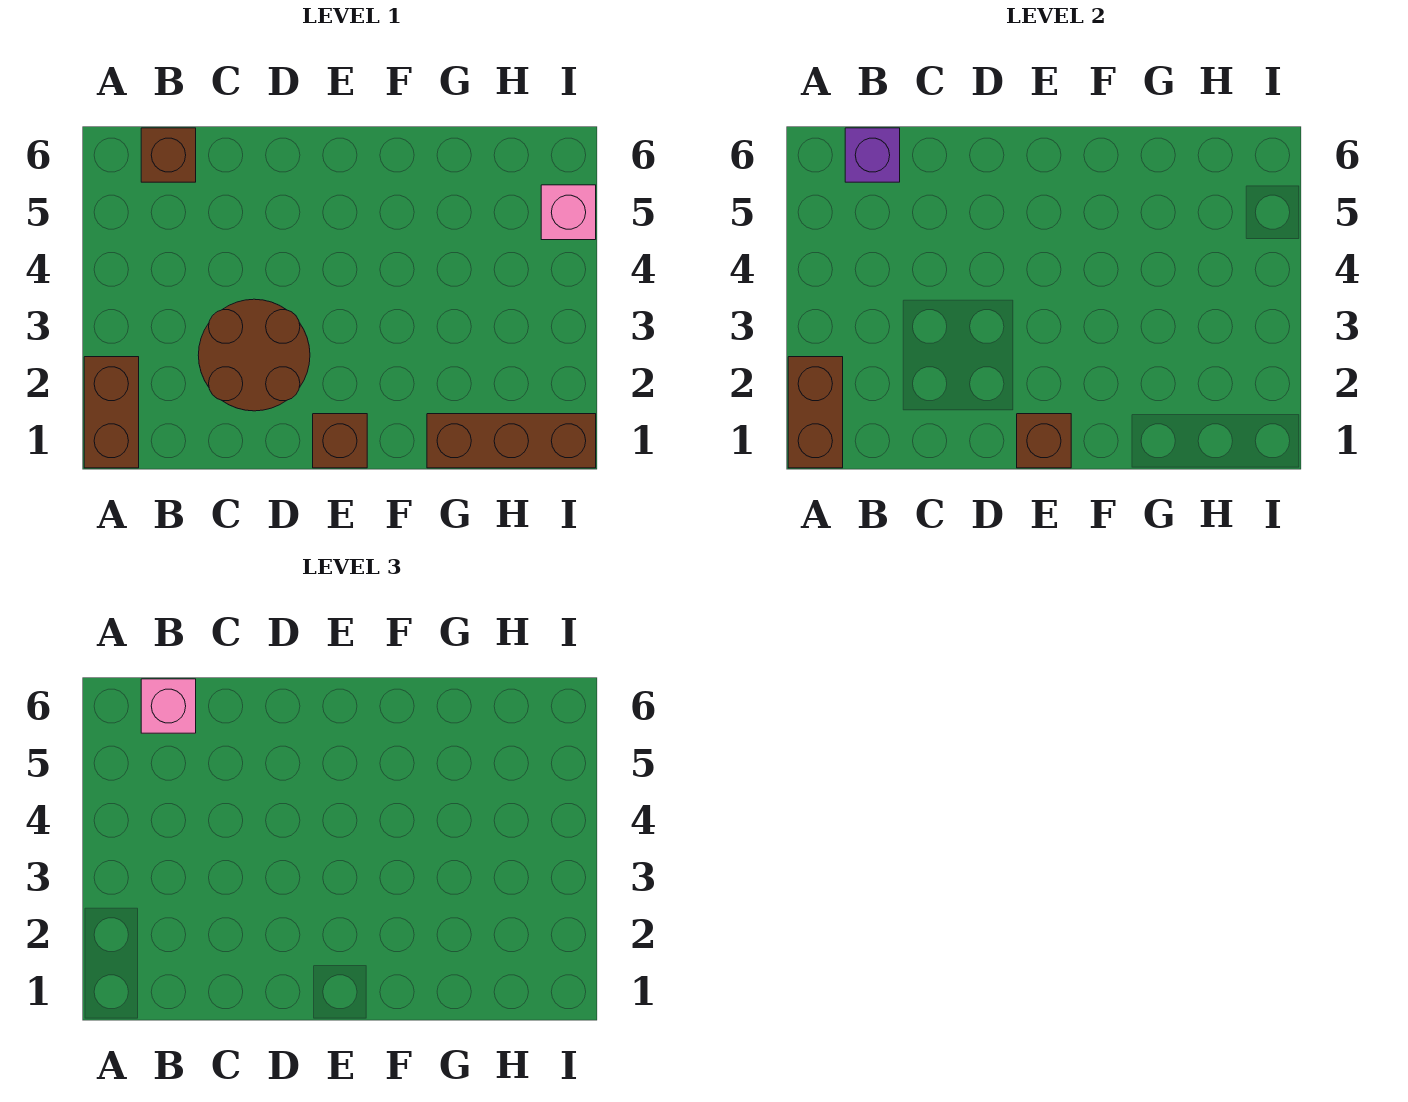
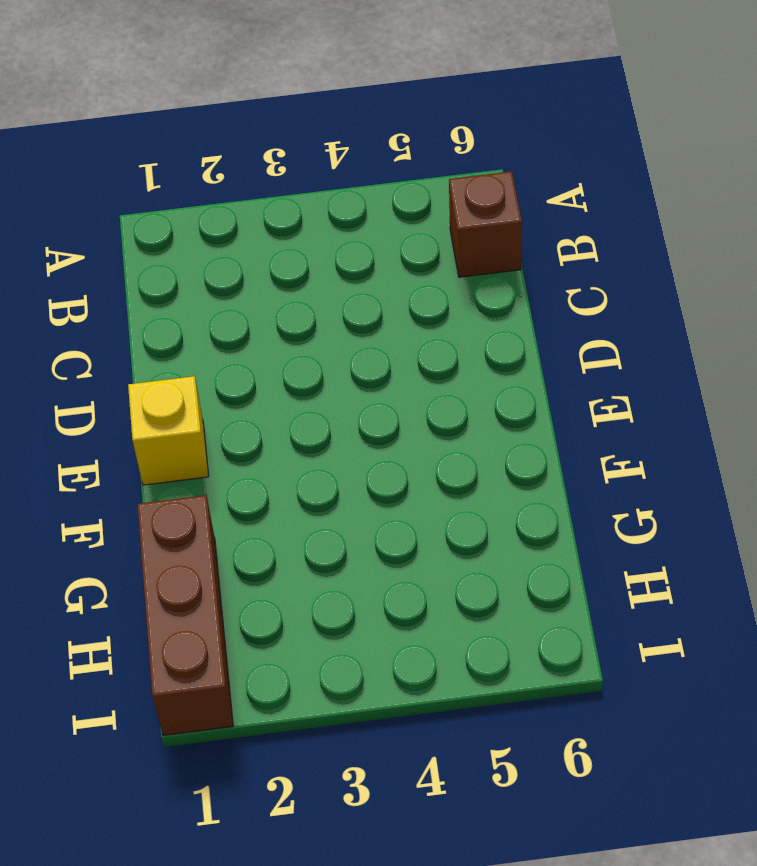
yellow brick E1 level 1 -> brown brick E1 level 1
none -> brown brick A1:A2 level 1
none -> brown round brick C2:D3 level 1

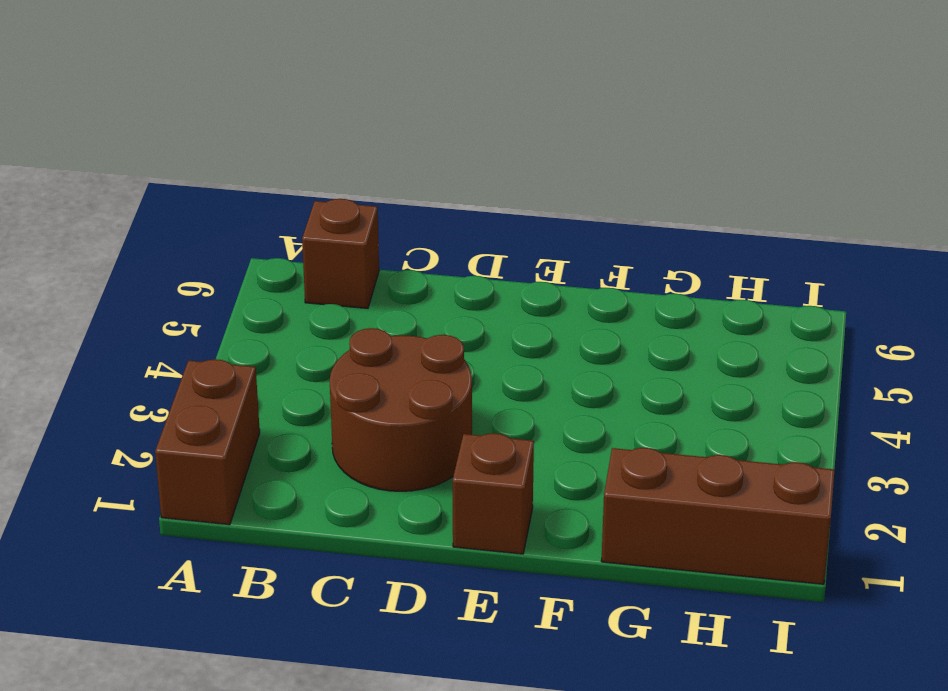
none -> pink brick I5 level 1
none -> brown brick A1:A2 level 2

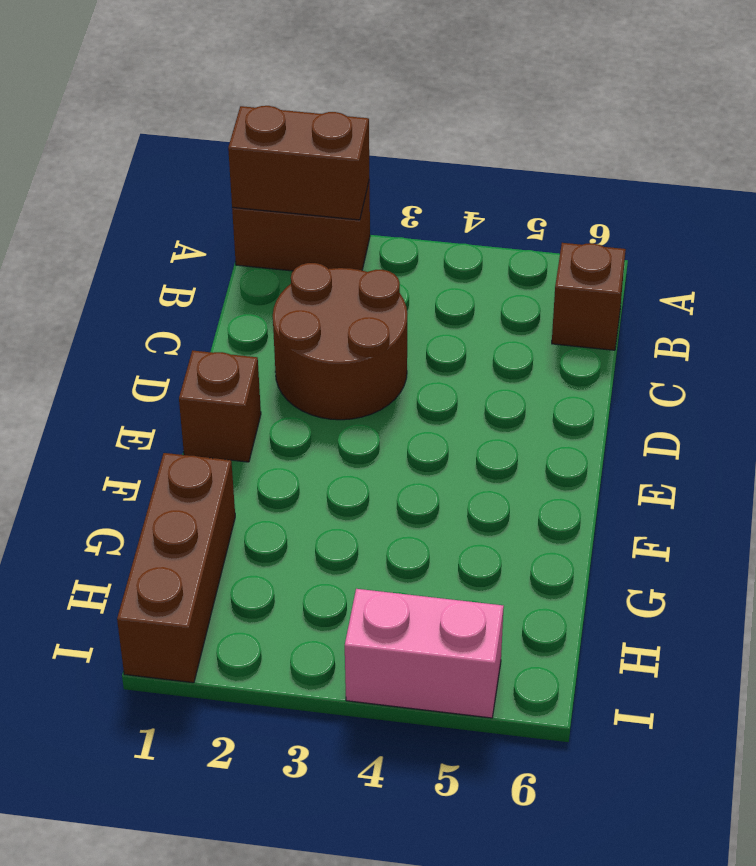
pink brick I4:I5 level 1 -> pink brick I5 level 1
none -> purple brick B6 level 2
none -> brown brick E1 level 2

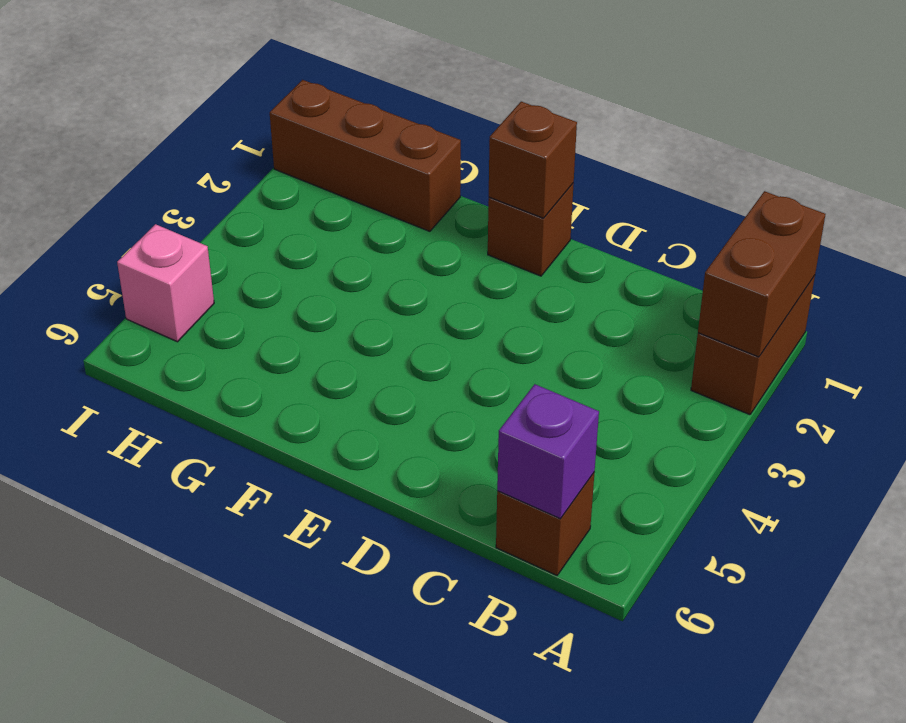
none -> brown round brick C2:D3 level 1
none -> pink brick B6 level 3

